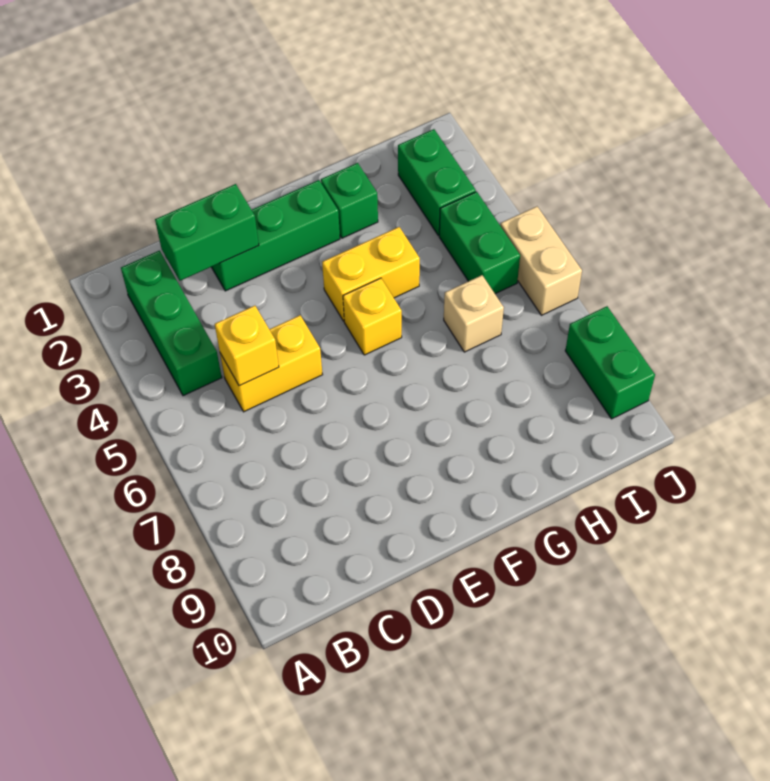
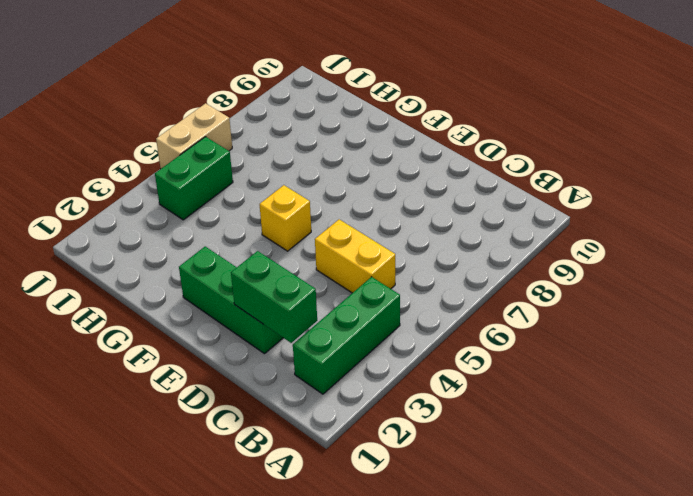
none -> yellow brick F4:G4 level 1
none -> green brick G2 level 1
none -> tan brick H6 level 1

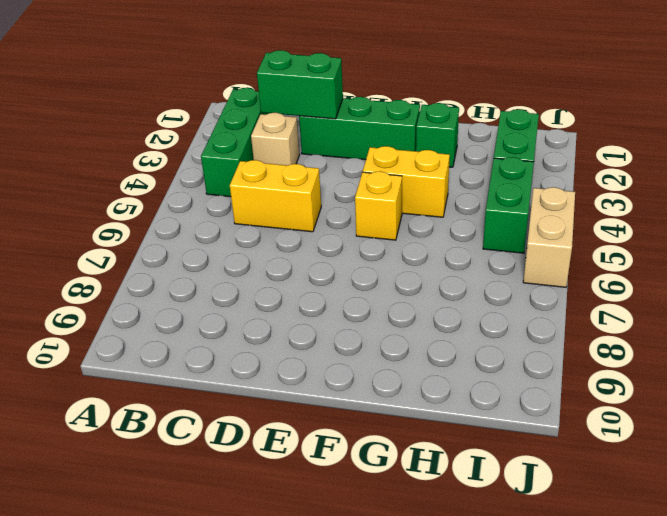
tan brick C3 level 1 -> tan brick H6 level 1
none -> green brick J8:J9 level 1
none -> yellow brick C5 level 2

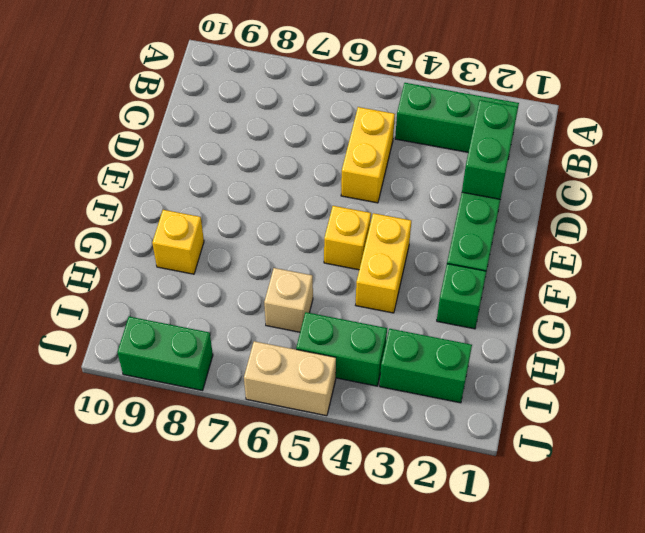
yellow brick G9 level 1 -> yellow brick C5 level 2

